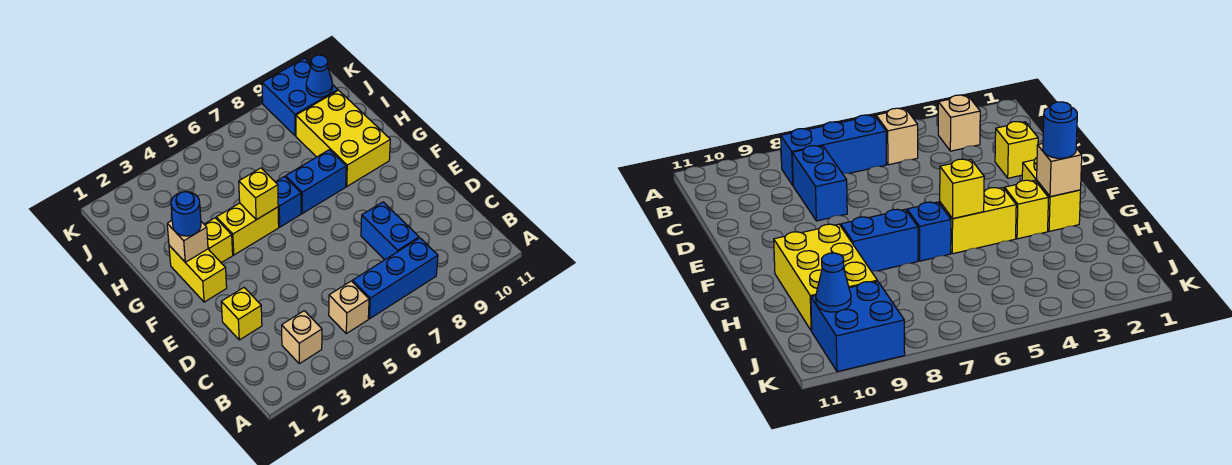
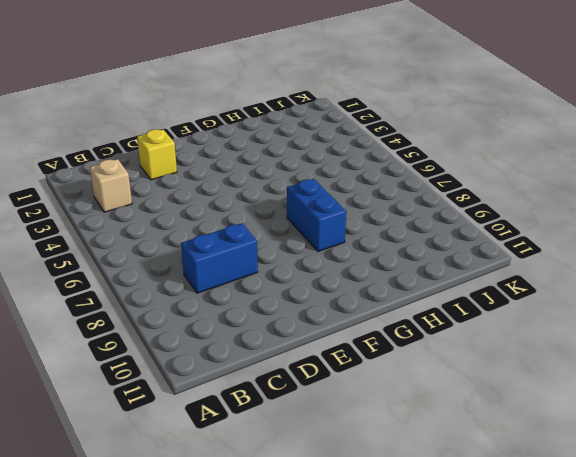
none -> tan brick B5 level 1
none -> blue brick B6:B8 level 1
none -> yellow brick F2:G2 level 1

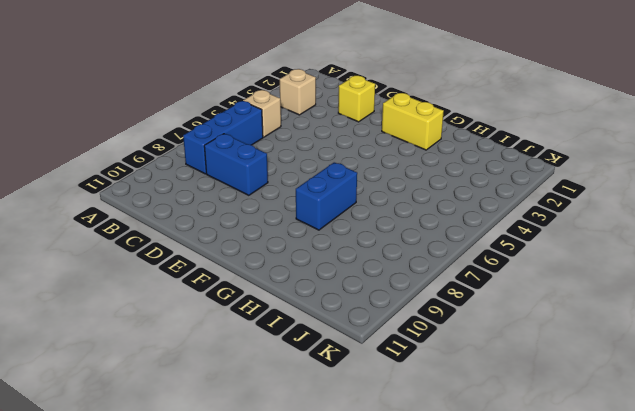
none -> yellow brick G3 level 1
none -> yellow brick G4:G5 level 1
none -> blue brick G6 level 1

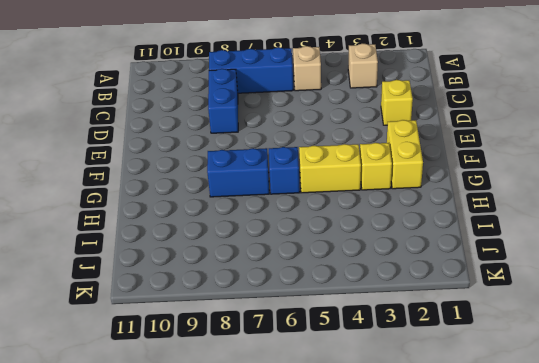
none -> yellow brick G9:I10 level 1
none -> blue brick J9:K10 level 1
none -> tan brick G2 level 2

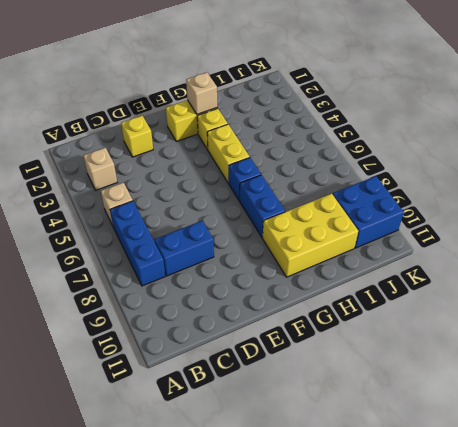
none -> yellow brick G5 level 2
none -> blue cone J10 level 2
none -> blue round brick G2 level 3

